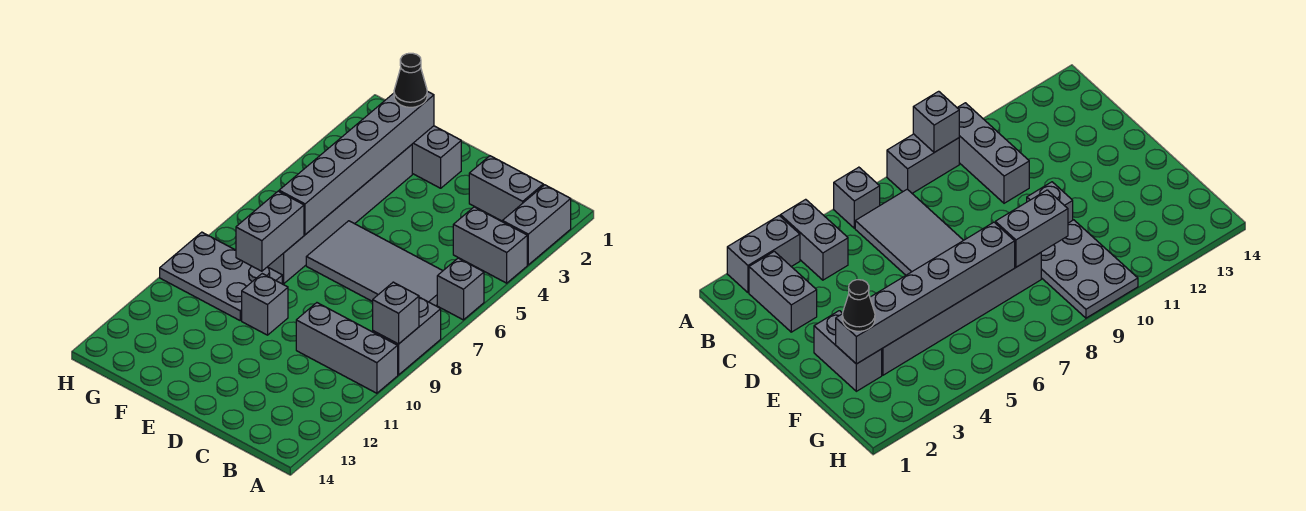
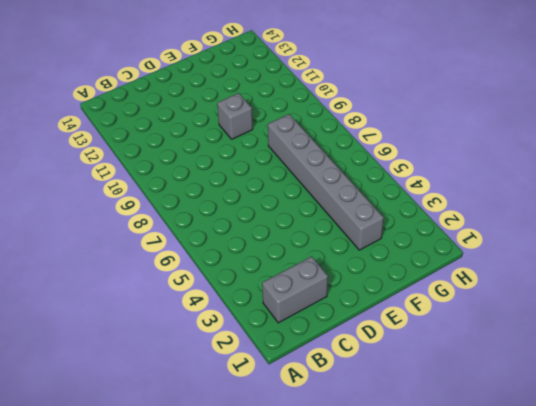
none -> grey brick A2:A3 level 1
none -> grey brick A4:B4 level 1
none -> grey brick A6 level 1

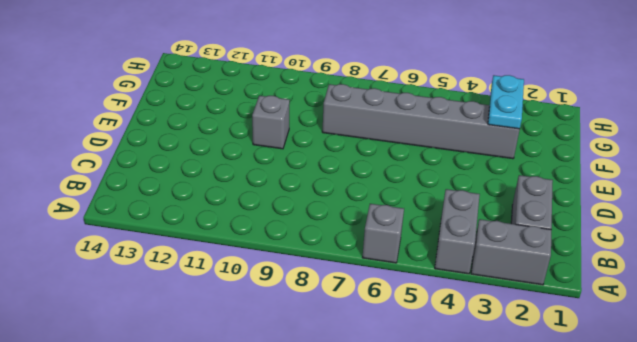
cyan plate F3:G3 level 2 -> grey brick F2:F7 level 2
none -> grey brick A8:A9 level 1
none -> grey brick A10:C10 level 1
none -> grey tile B6:E7 level 1

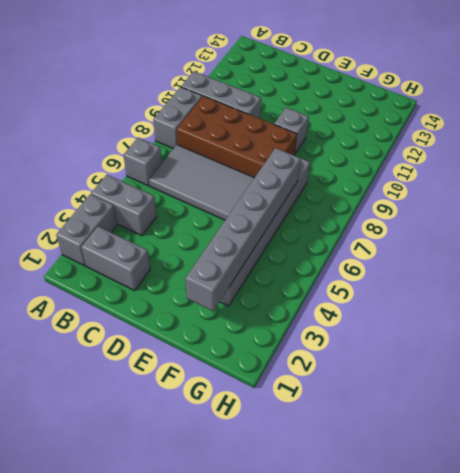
brown brick B8:E9 level 1 -> none
none -> grey brick E2:F2 level 1
none -> grey plate F9:H10 level 1
none -> grey brick A9 level 2

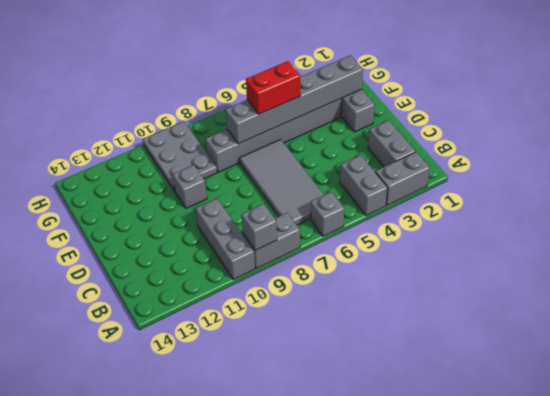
red brick F5:F6 level 3 -> none
none -> grey brick F8:F9 level 2
none -> black cone F2 level 3

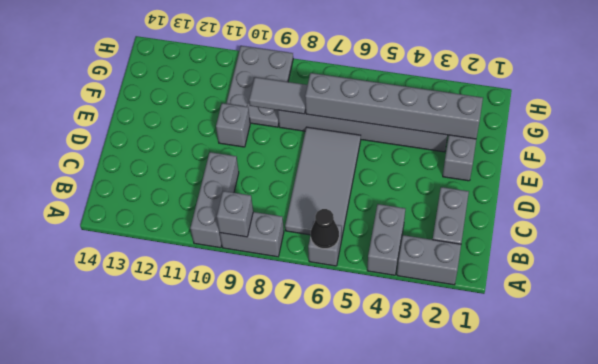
black cone A6 level 2 -> black cone F2 level 3
grey tile F8:F9 level 2 -> grey brick F8:F9 level 2

